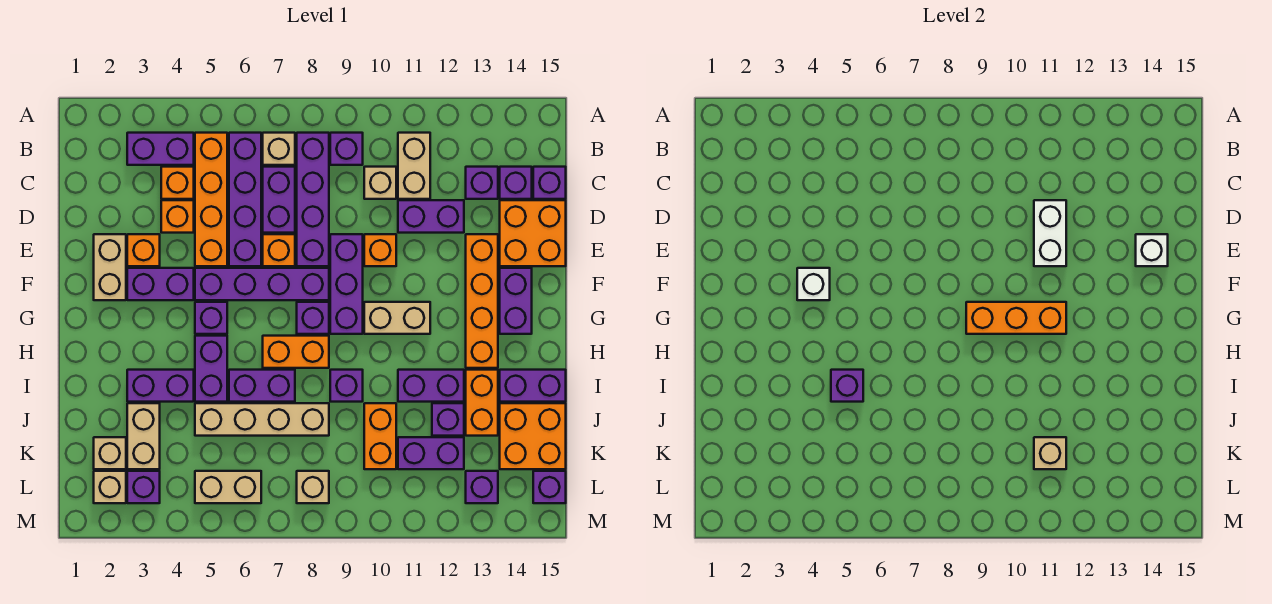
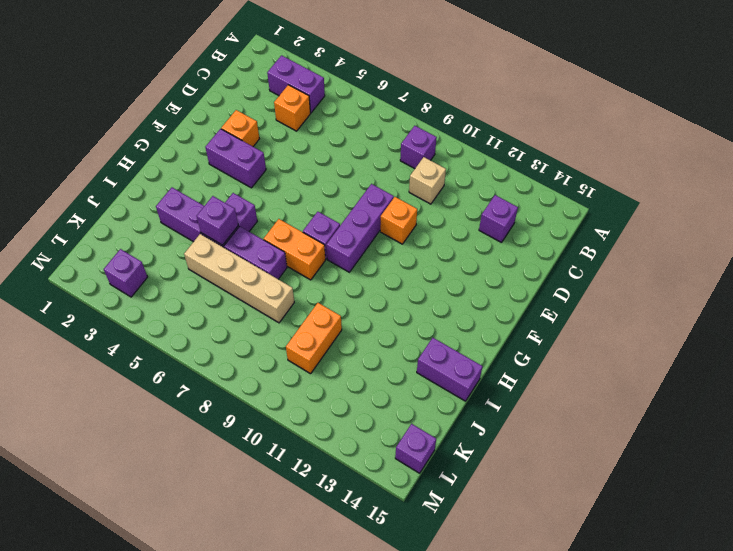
none -> orange brick B5:E5 level 1
none -> purple brick B6:E6 level 1
none -> tan brick B7 level 1
none -> purple brick B8:E8 level 1

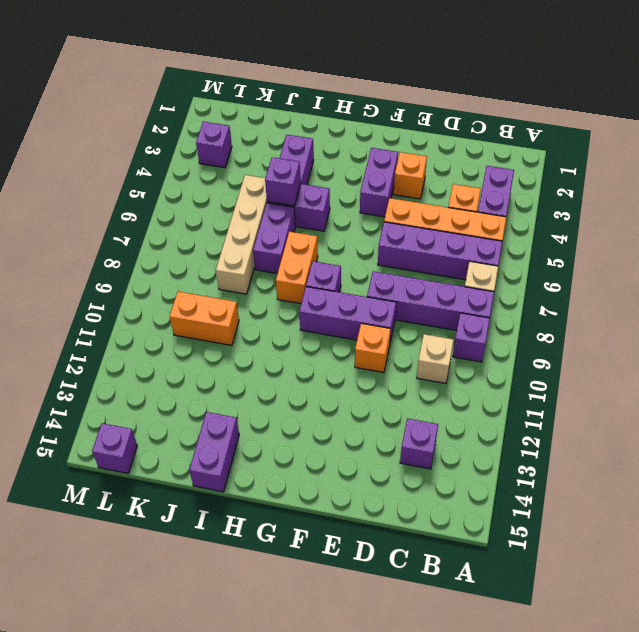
none -> tan brick B11:C11 level 1
none -> purple brick C7:D7 level 1
none -> purple brick C14 level 1
none -> purple brick C15 level 1

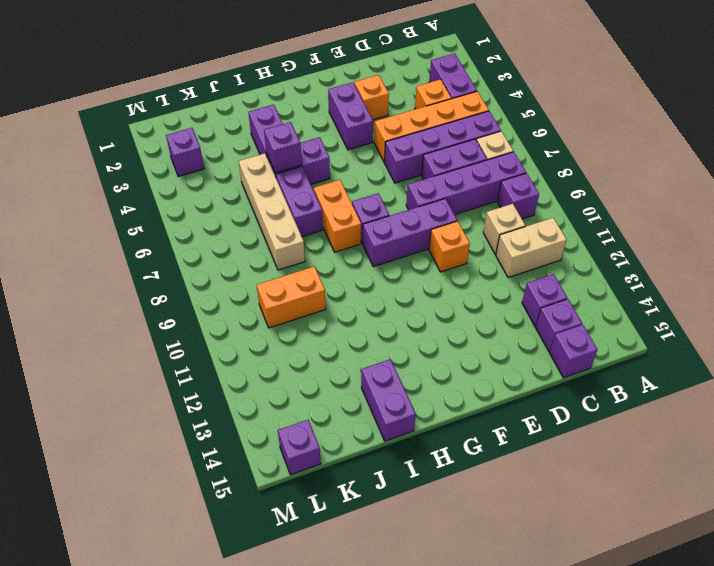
none -> orange brick D4 level 1
none -> purple brick D11:D12 level 1
none -> orange brick D14:E15 level 1
none -> tan brick E2:F2 level 1

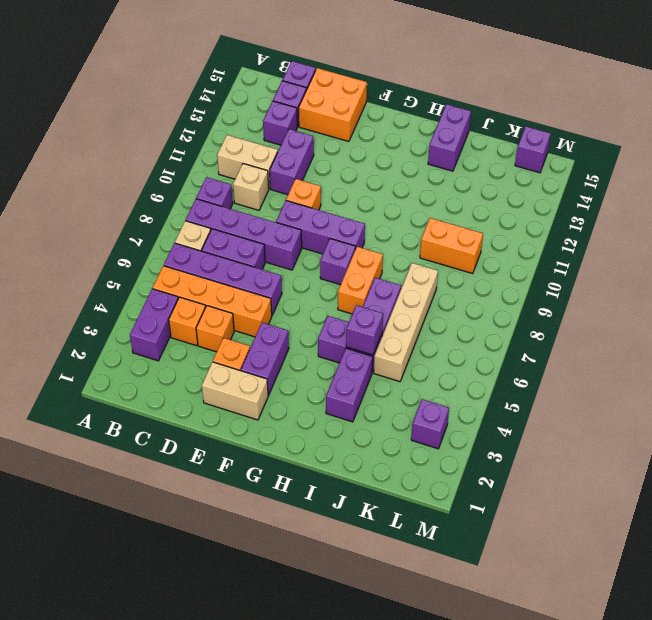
none -> orange brick E7 level 1
none -> orange brick E13:H13 level 1
none -> purple brick F5:F8 level 1
none -> purple brick F14:G14 level 1

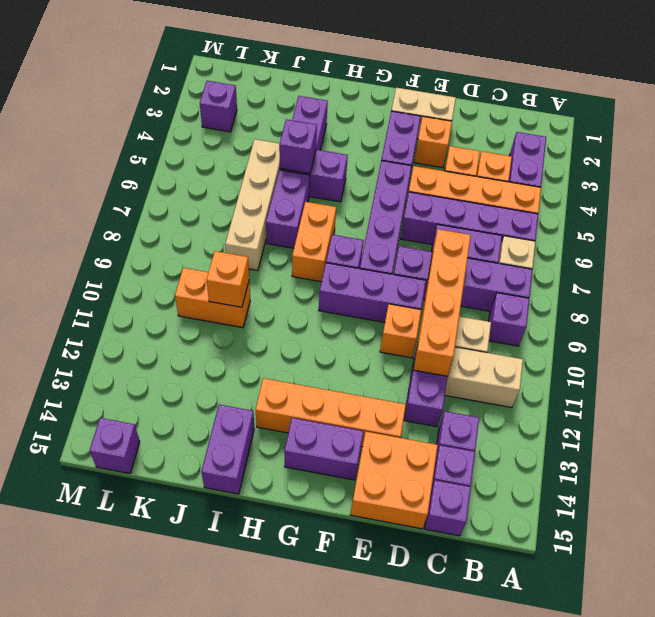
orange brick D8:D11 level 2 -> white brick D11:E11 level 2
orange brick J10 level 2 -> orange brick E7 level 1
none -> purple brick G5 level 1
none -> tan brick G10:G11 level 1
none -> purple brick I9 level 1
none -> purple brick I11:I12 level 1

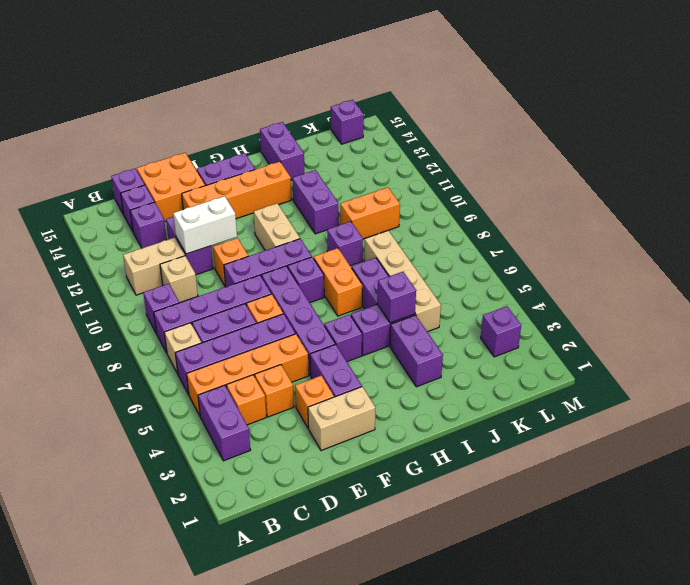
none -> orange brick I13:J13 level 1
none -> tan brick J3:K3 level 1
none -> purple brick J12 level 1
none -> orange brick J14:K15 level 1

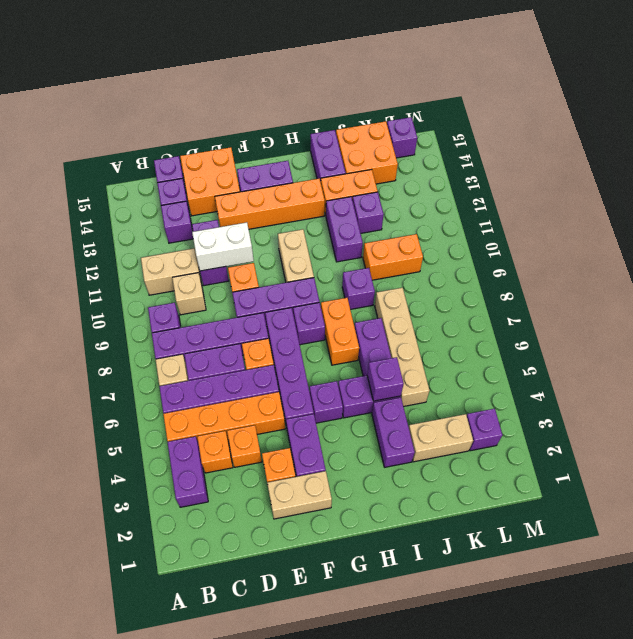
none -> tan brick K2 level 1
none -> purple brick K11:K12 level 1
none -> tan brick L2 level 1
none -> tan brick L5:L6 level 1

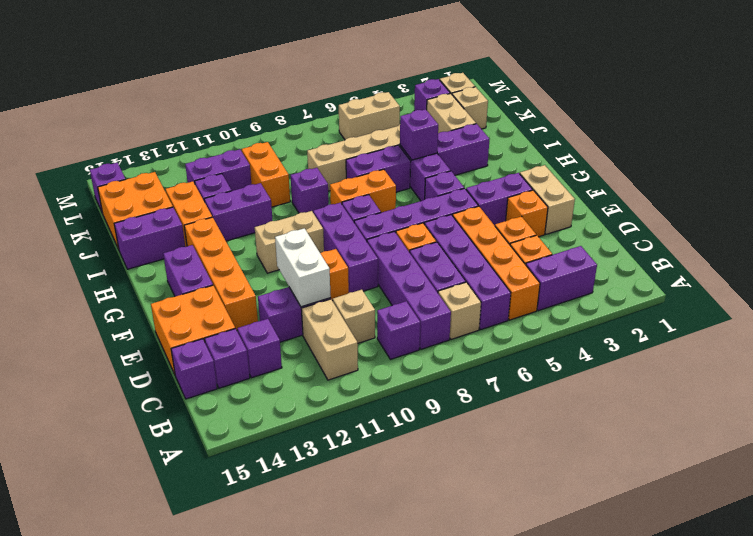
none -> tan brick L8 level 1
none -> purple brick L13 level 1
none -> white brick E14 level 2
none -> white brick F4 level 2

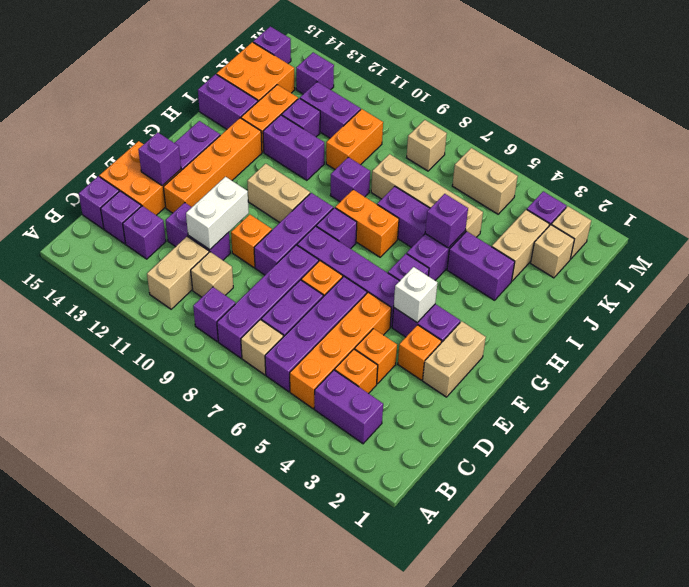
purple brick E14 level 2 -> white brick E14 level 2
none -> orange brick G9:G11 level 2
none -> tan brick K11 level 2

